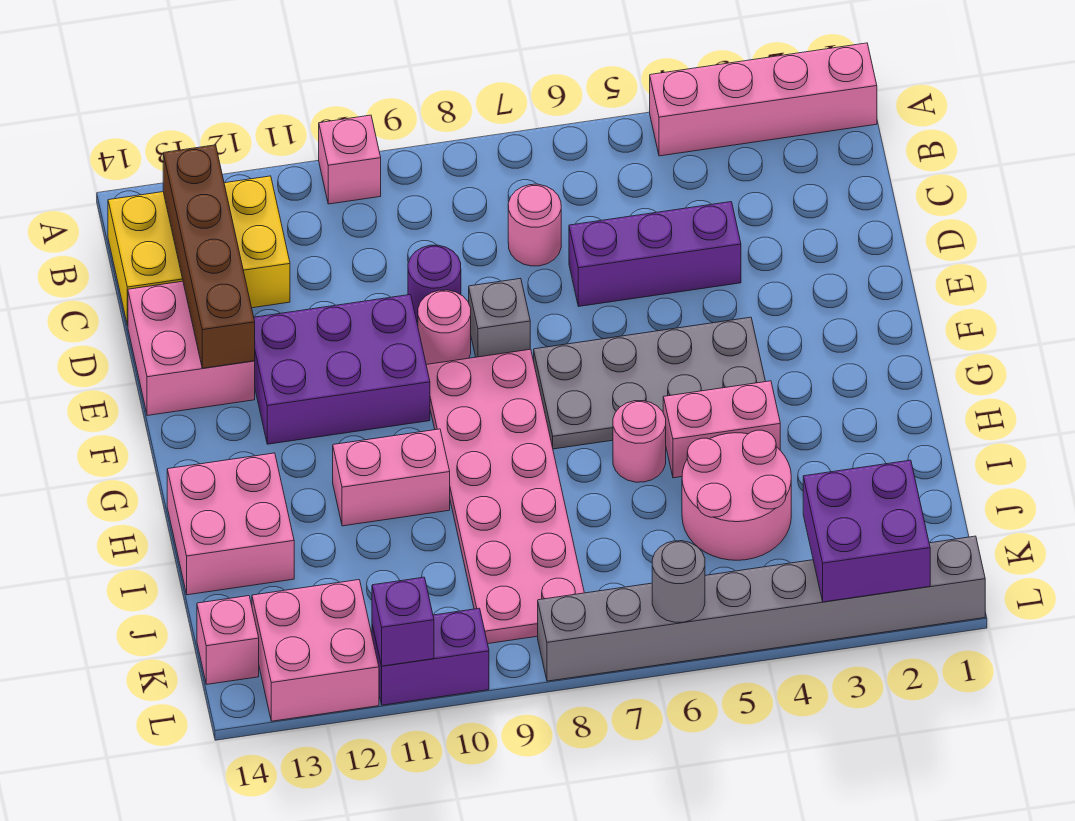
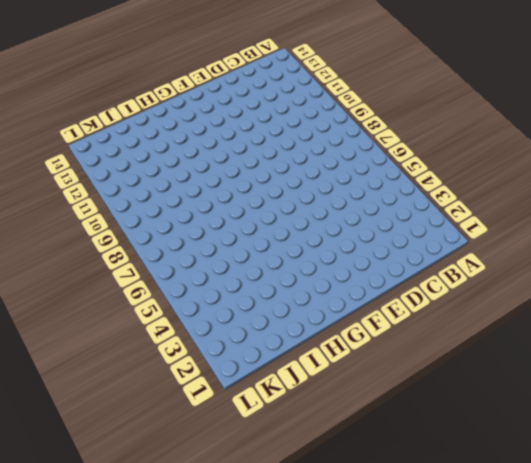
none -> pink brick A1:A4 level 1
none -> pink brick A10 level 1
none -> yellow brick B12:C14 level 1

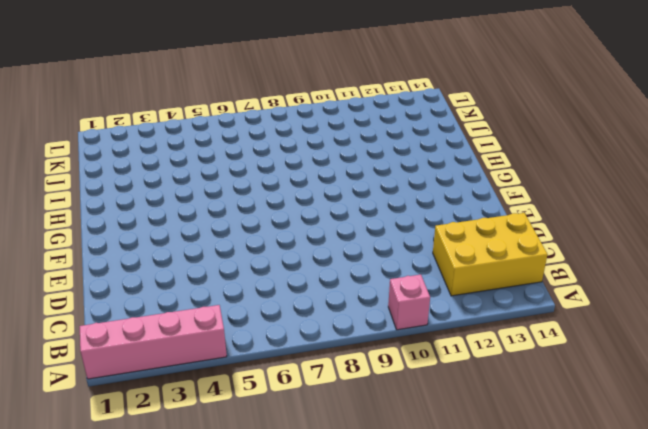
none -> pink round brick C7 level 1
none -> purple brick D4:D6 level 1
none -> purple round brick D9 level 1

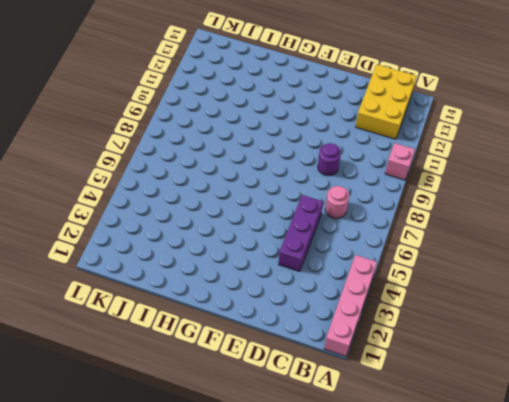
none -> pink brick D13:E14 level 1
none -> grey brick E8 level 1
none -> pink round brick E9 level 1

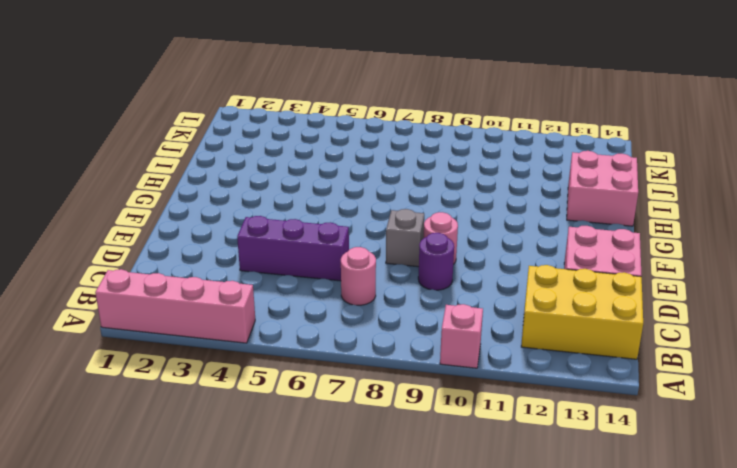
none -> purple brick E10:F12 level 1
none -> grey plate F4:G7 level 1
none -> pink plate F8:K9 level 1

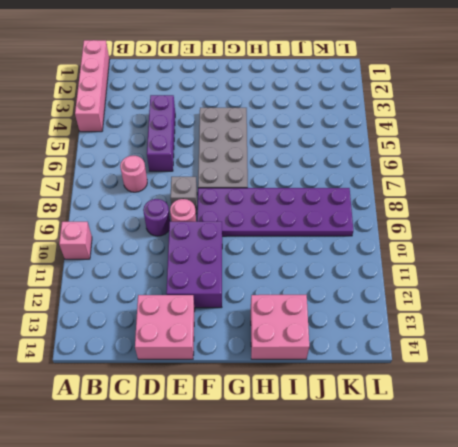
purple plate F8:K9 level 1 -> pink plate F8:K9 level 1
none -> yellow brick B12:C14 level 1
none -> pink brick H4:H5 level 1
none -> pink round brick H6 level 1

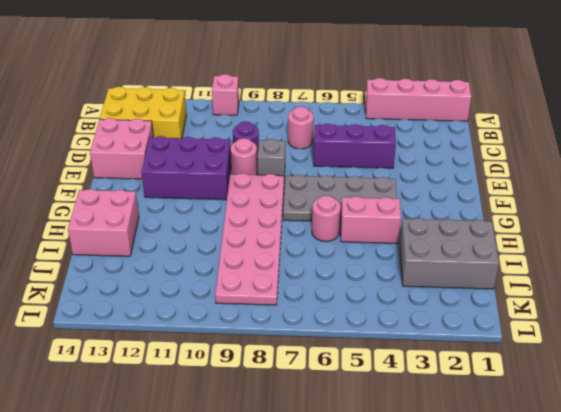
grey brick I1:J3 level 1 -> none
none -> pink brick H10:H11 level 1
none -> pink round brick I4:J5 level 1
none -> pink brick K12:L13 level 1

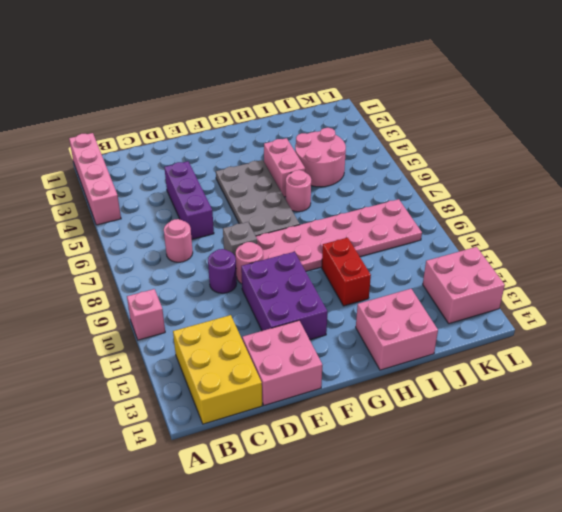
red brick H10:H11 level 1 -> pink brick H10:H11 level 1
none -> pink brick K14 level 1
none -> grey brick L1:L8 level 1
none -> purple brick L10:L11 level 1

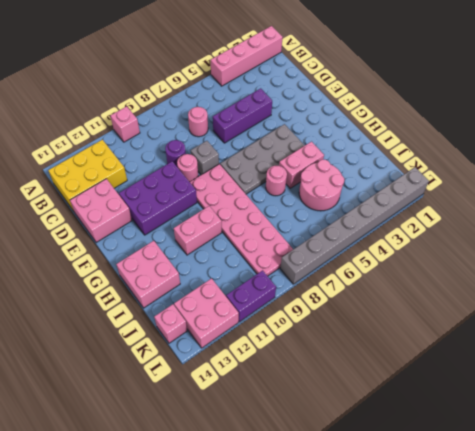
none -> brown brick B13:E13 level 2
none -> purple brick K2:L3 level 2
none -> grey round brick L6 level 2

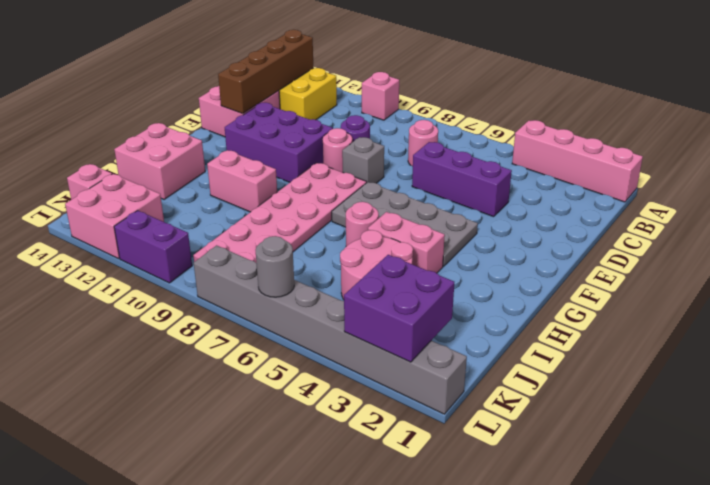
none -> purple brick L11 level 2

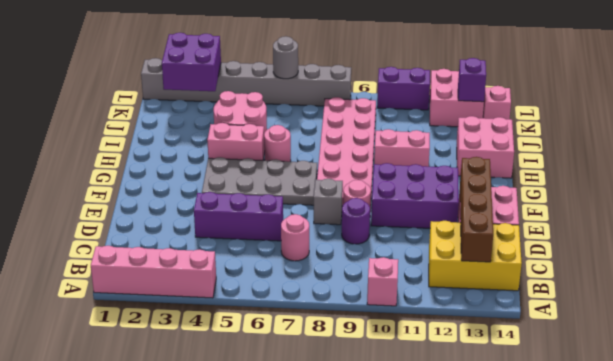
purple brick K13 level 2 -> purple brick L11 level 2

